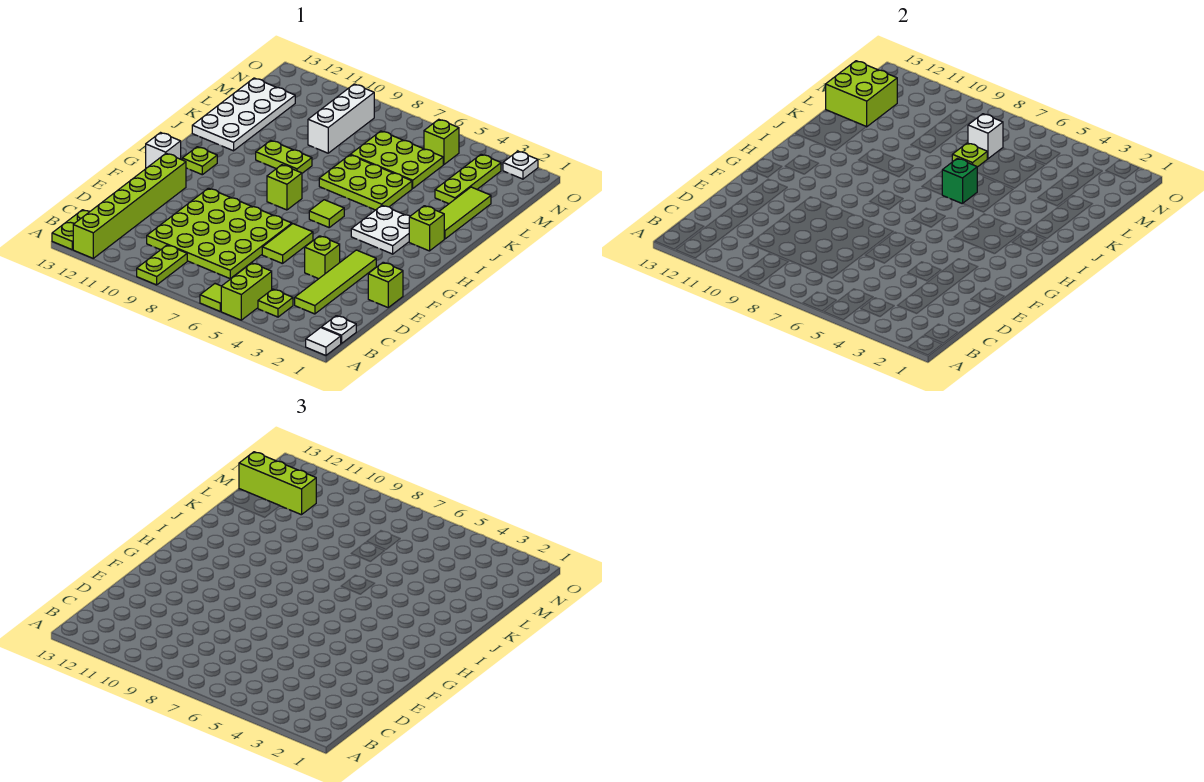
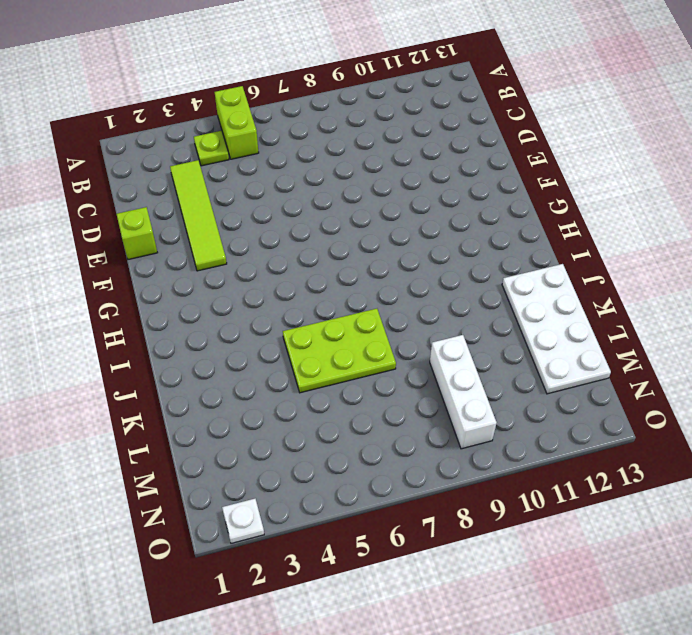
none -> white tile A1 level 1
none -> lime tile A6 level 1
none -> lime plate A9:B9 level 1
none -> lime brick A12:F12 level 1

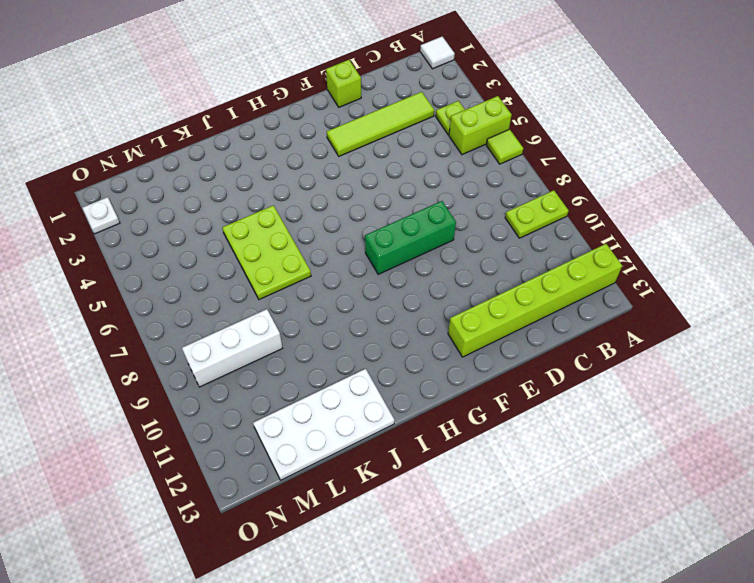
green brick E8:G8 level 1 -> lime plate C7:F10 level 1
none -> lime plate A13:B13 level 1
none -> white plate B1 level 1
none -> lime brick E4 level 1
none -> lime tile E6:F6 level 1

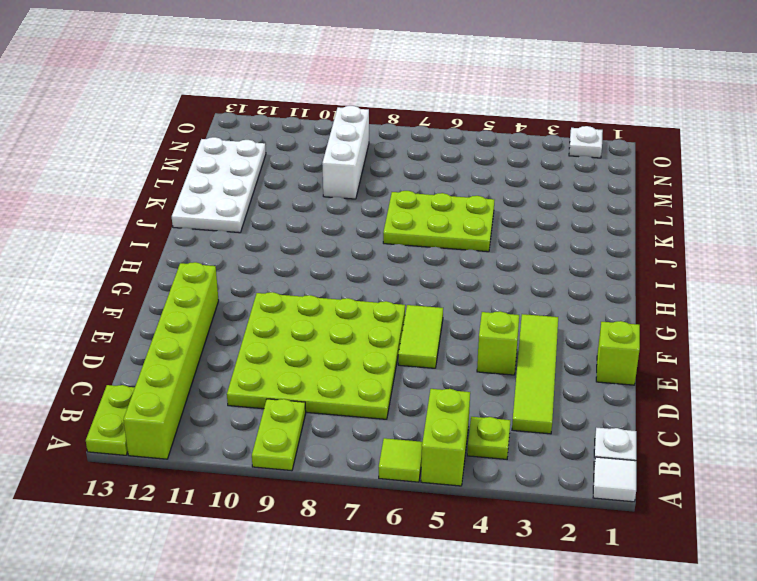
none -> white brick G13 level 1
none -> white plate H3:I4 level 1
none -> lime tile H6 level 1
none -> lime brick H8 level 1

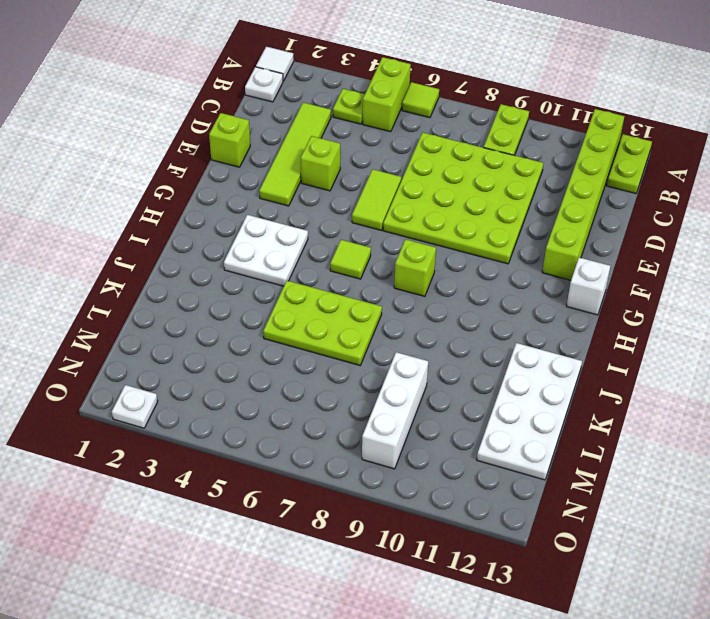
none -> lime plate H12 level 1
none -> lime brick I2 level 1
none -> lime tile J2:L2 level 1
none -> lime plate J9:J10 level 1

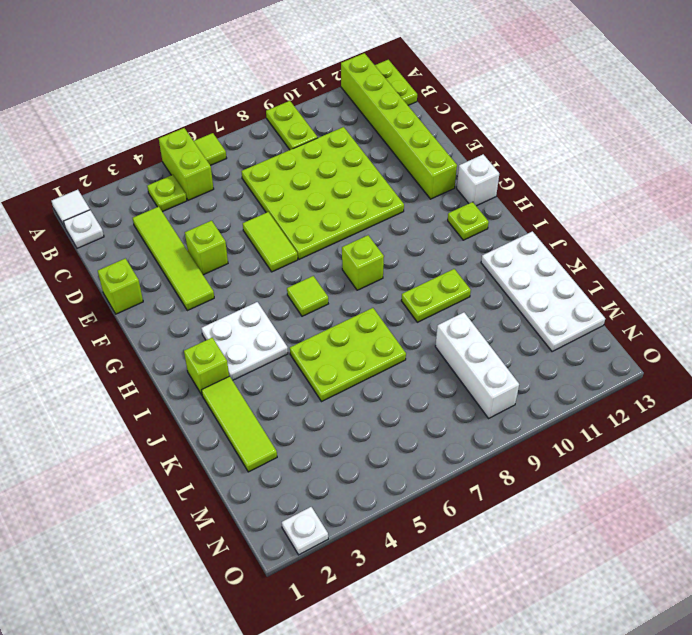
none -> lime plate L3:N3 level 1
none -> lime plate L5:M7 level 1
none -> lime brick N5 level 1
none -> green brick J6 level 2

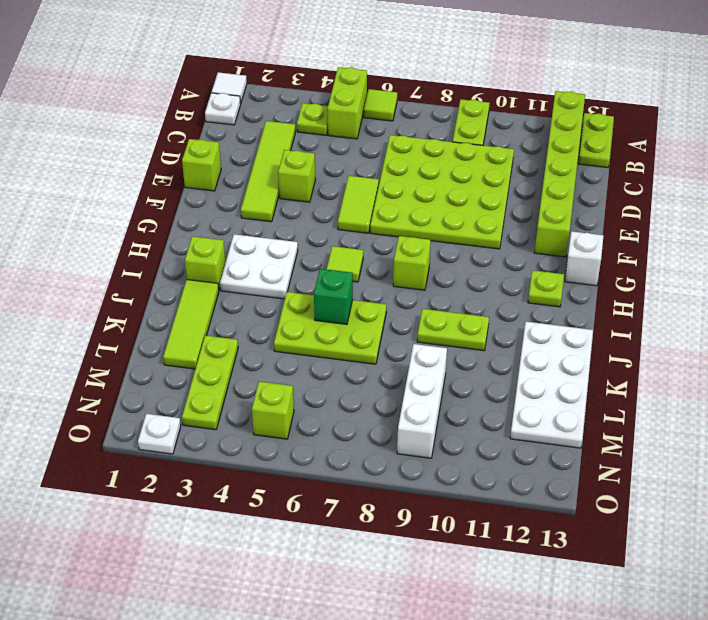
none -> lime plate L5:M7 level 1
none -> lime plate L7 level 2
none -> lime brick L12:M13 level 2
none -> white brick M7 level 2

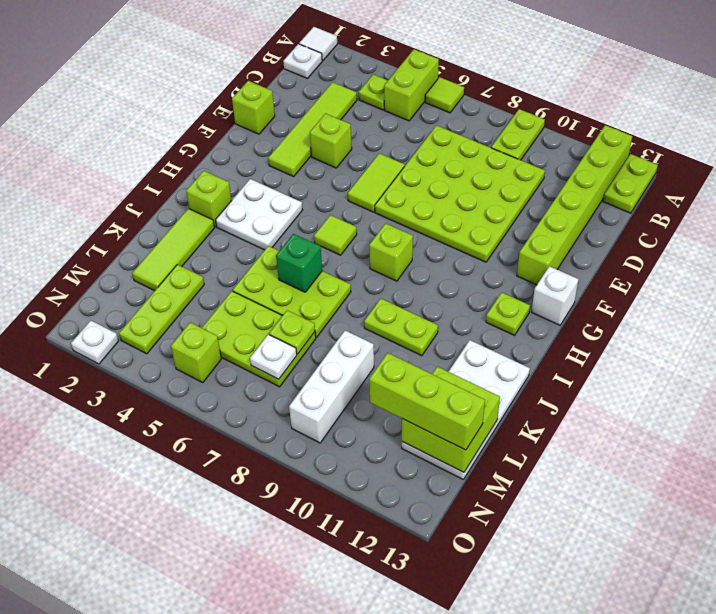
white plate M7 level 2 -> white brick M7 level 2

